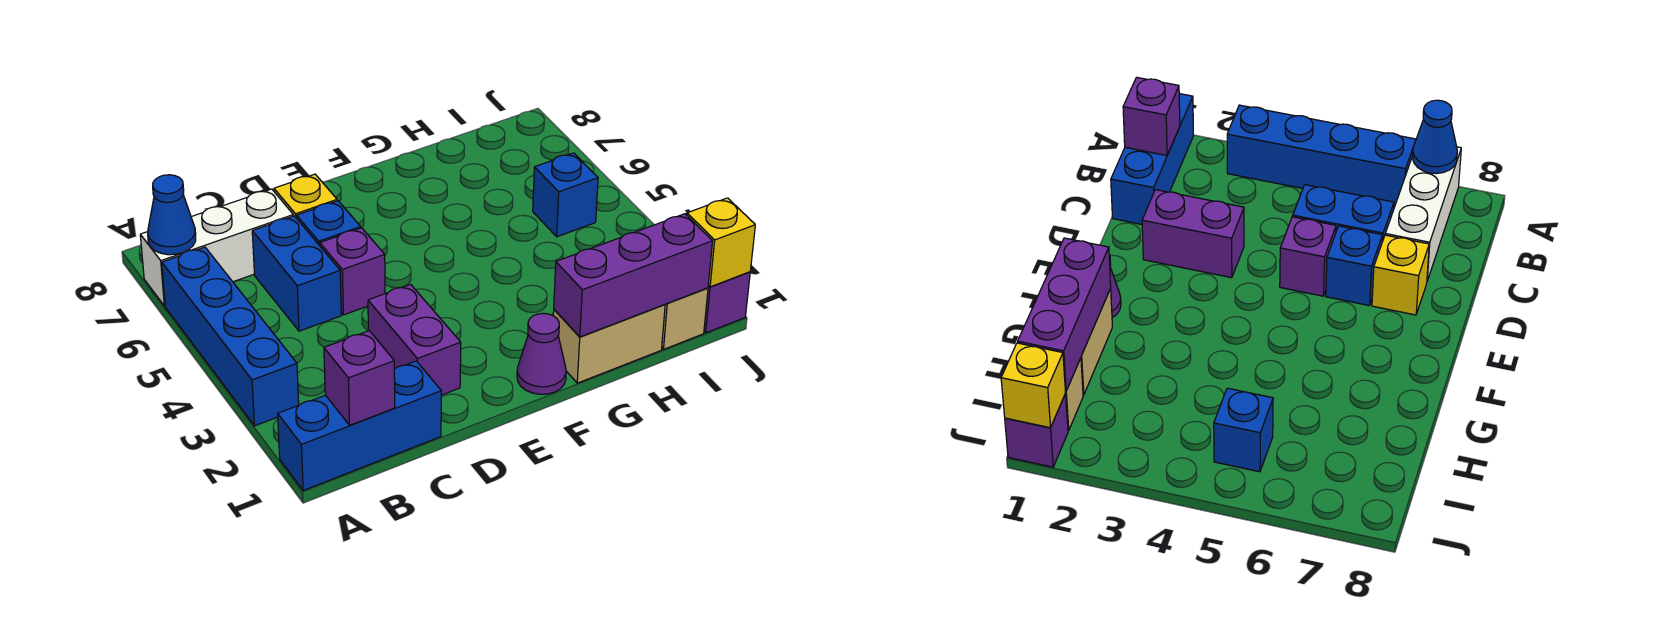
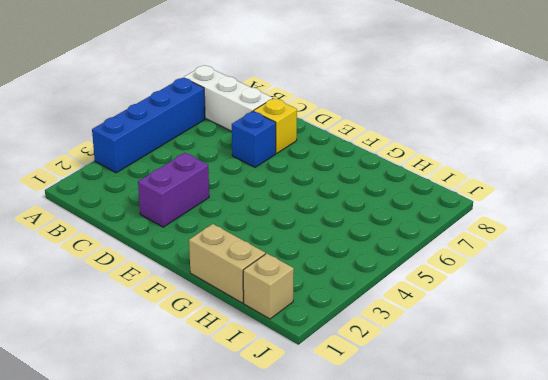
none -> blue brick A1:C1 level 1
none -> blue brick C5:C6 level 1
none -> purple brick D5 level 1

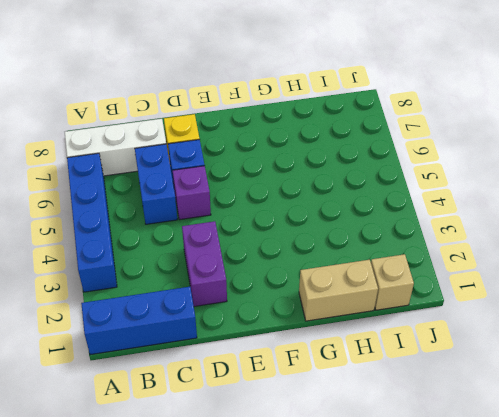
none -> purple cone F1 level 1
none -> blue brick I5 level 1
none -> purple brick J1 level 1

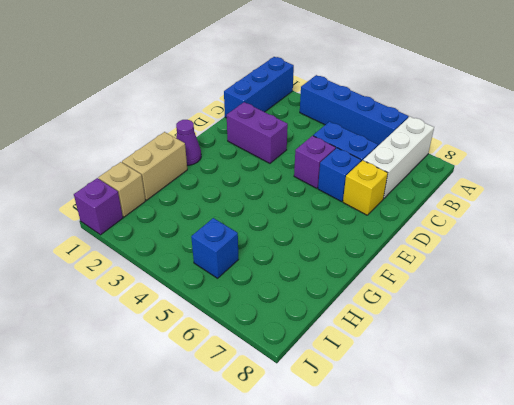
none -> blue cone A7 level 2
none -> purple brick B1 level 2
none -> purple brick G1:I1 level 2

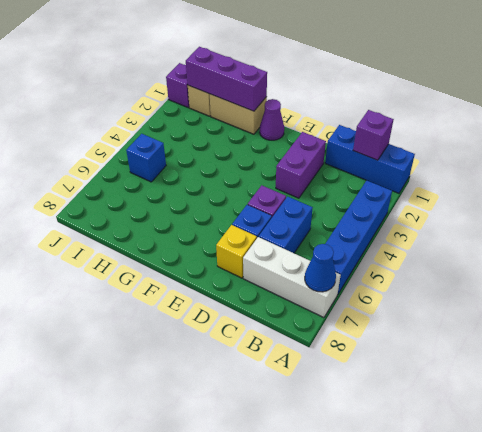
none -> yellow brick J1 level 2

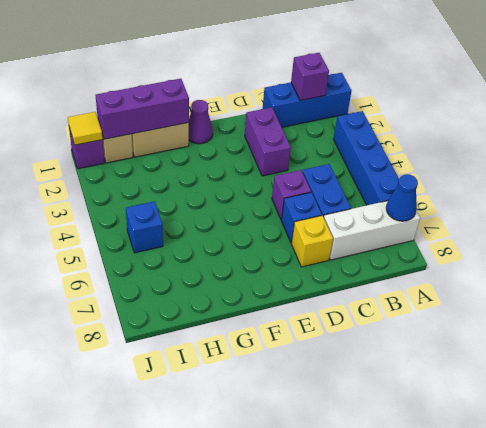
yellow tile J1 level 2 -> yellow brick J1 level 2

